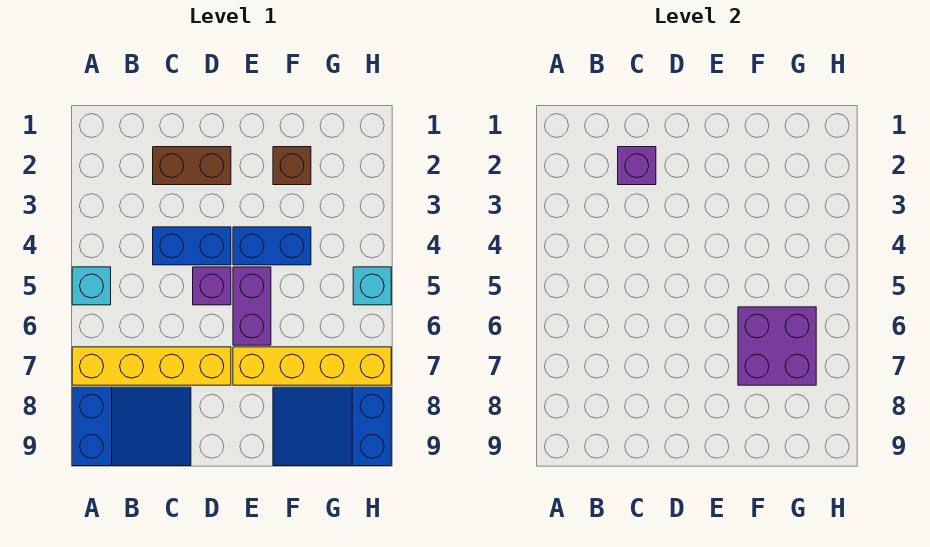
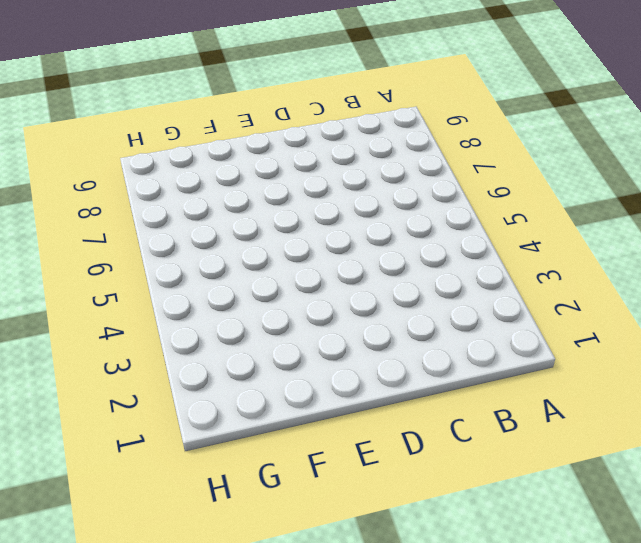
none -> cyan brick A5 level 1
none -> yellow brick A7:D7 level 1
none -> blue slope A8:C9 level 1 top A

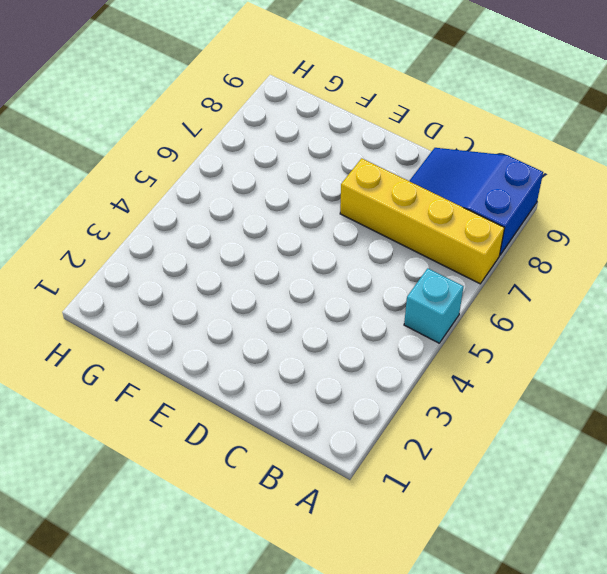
none -> brown brick C2:D2 level 1
none -> blue brick C4:D4 level 1
none -> purple brick D5 level 1

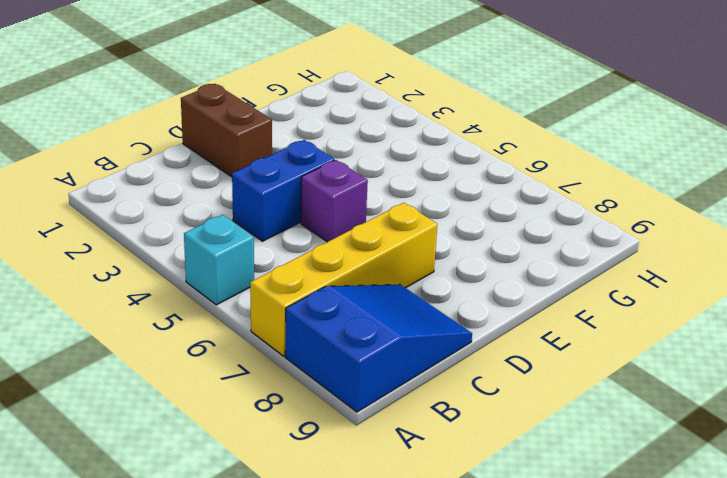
brown brick D1:D2 level 1 -> brown brick C2:D2 level 1
none -> blue brick E4:F4 level 1
none -> purple brick E5:E6 level 1
none -> yellow brick E7:H7 level 1

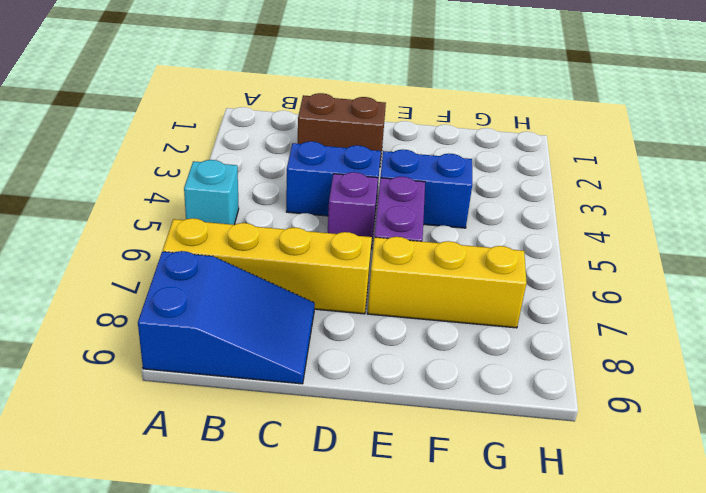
yellow brick E7:G7 level 1 -> yellow brick E7:H7 level 1
none -> brown brick F2 level 1
none -> blue slope F8:H9 level 1 top H
none -> cyan brick H5 level 1

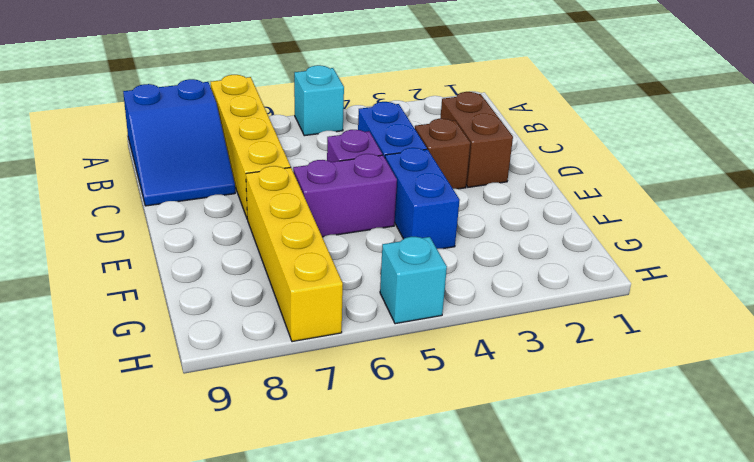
brown brick D3 level 1 -> brown brick F2 level 1
none -> blue slope F8:H9 level 1 top H
none -> purple brick C2 level 2
none -> purple brick F6:G7 level 2

